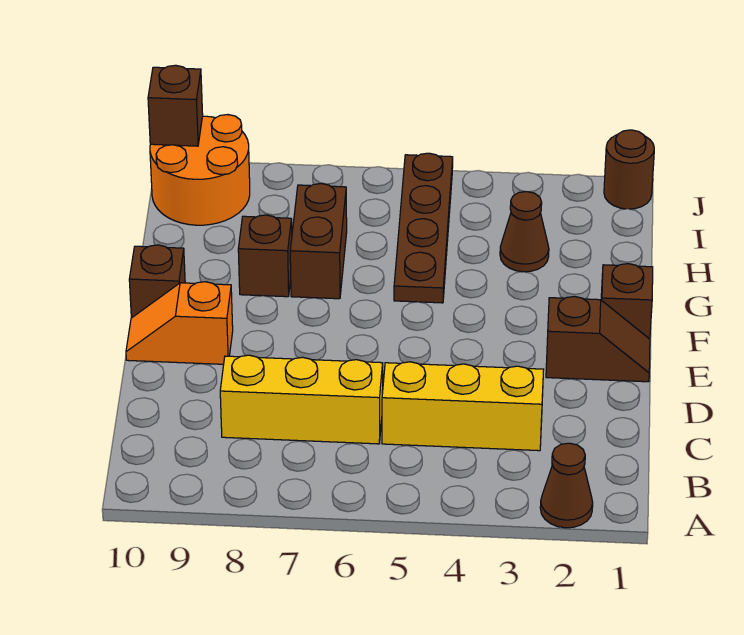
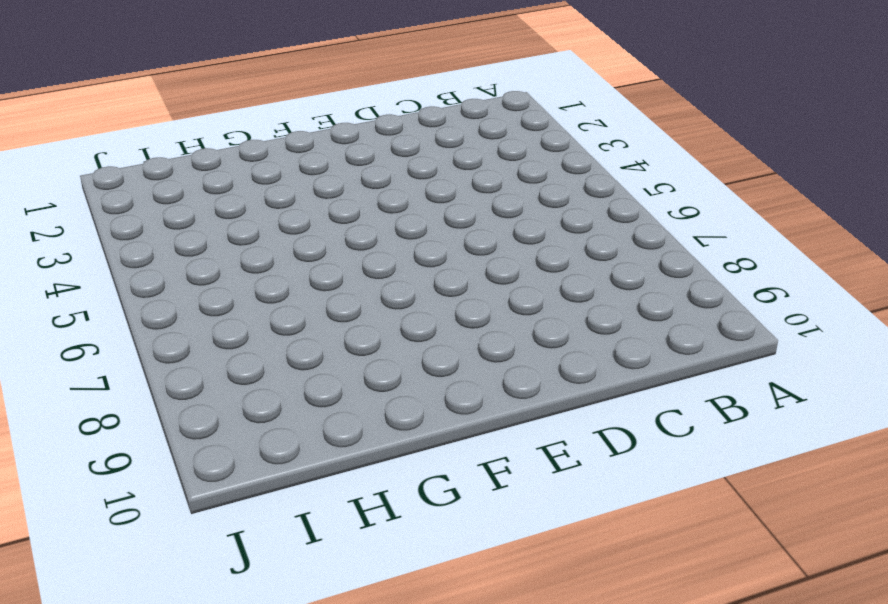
none -> brown cone A2 level 1
none -> yellow brick C3:C5 level 1
none -> yellow brick C6:C8 level 1

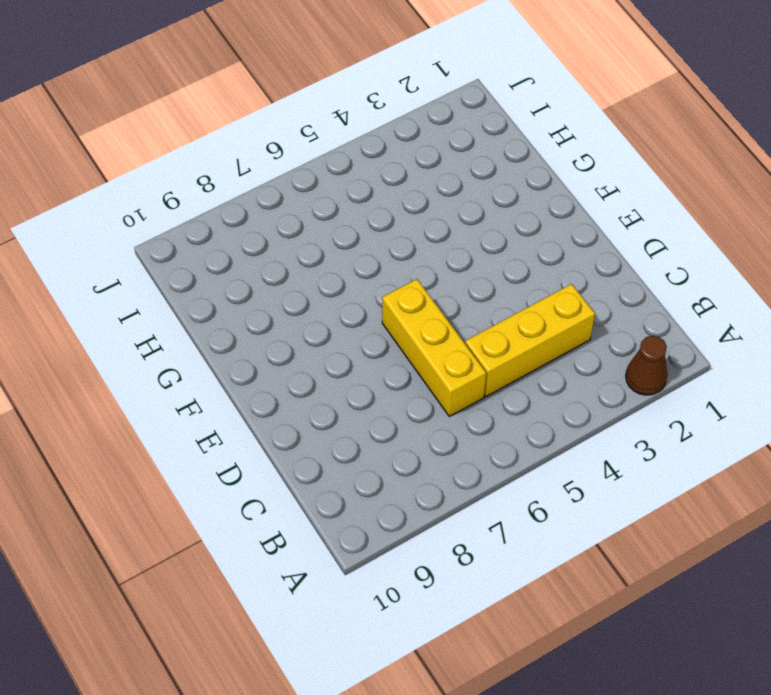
yellow brick C6:E6 level 1 -> yellow brick C6:C8 level 1
none -> brown slope E1:E2 level 1 top 2
none -> orange slope E9:E10 level 1 top 9
none -> brown brick F1 level 1

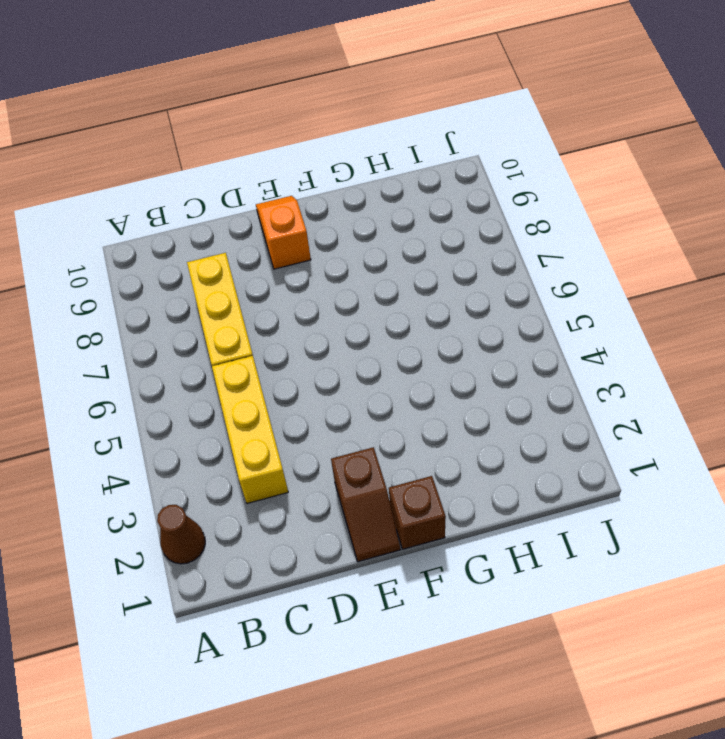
none -> brown brick F10 level 1
none -> brown plate G5:J5 level 1
none -> brown brick G7:H7 level 1

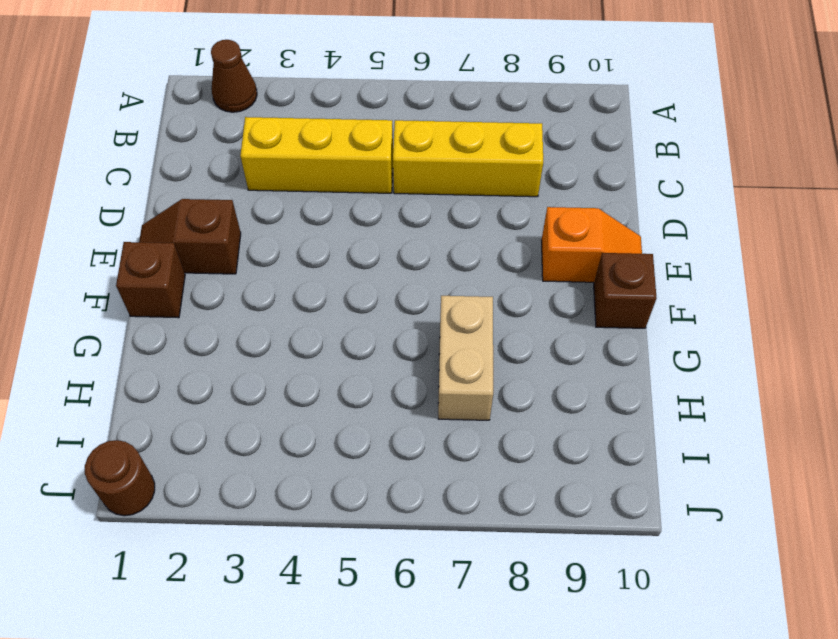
tan brick G7:H7 level 1 -> brown brick G7:H7 level 1
none -> brown plate G5:J5 level 1
none -> brown brick G8 level 1
none -> brown cone H3 level 1

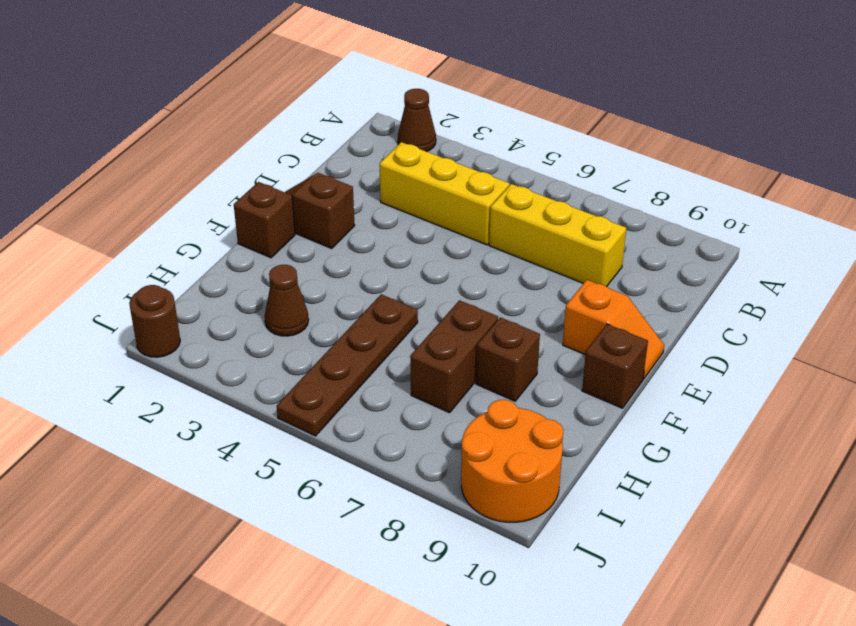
none -> brown brick J10 level 2

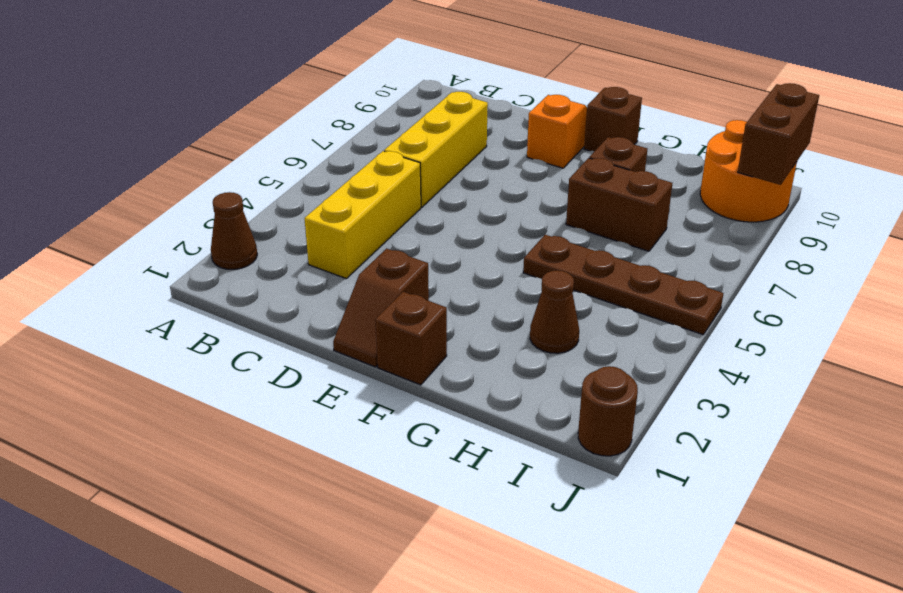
brown brick J9:J10 level 2 -> brown brick J10 level 2

